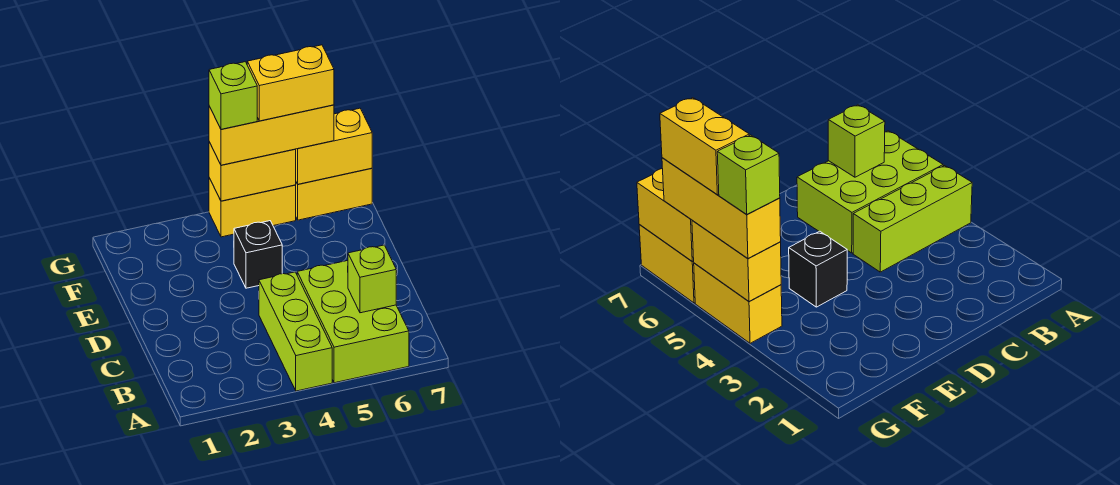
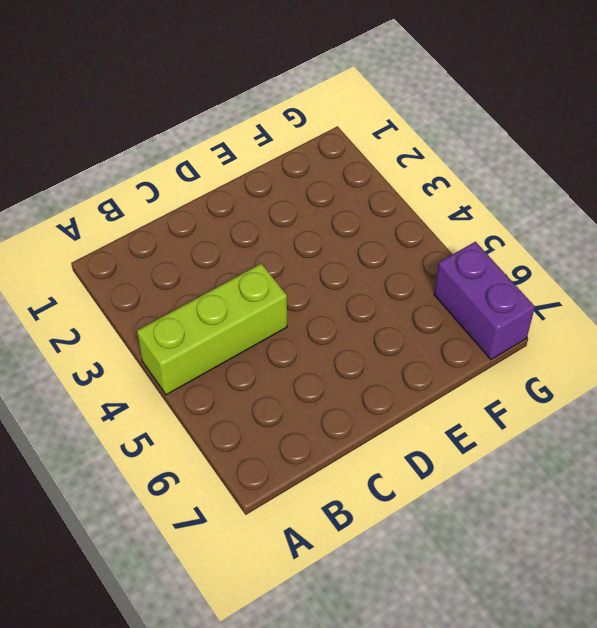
purple brick G6:G7 level 1 -> yellow brick G6:G7 level 1
none -> lime brick A5:C6 level 1
none -> black brick E4 level 1

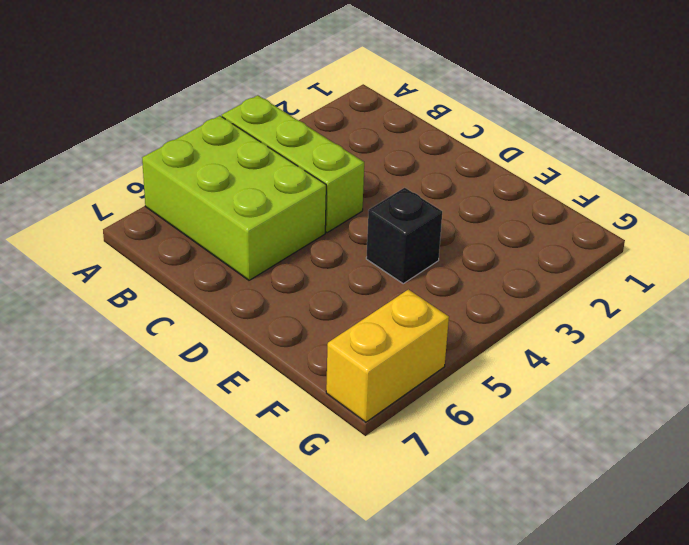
none -> yellow brick G4:G5 level 1
none -> lime brick B6 level 2

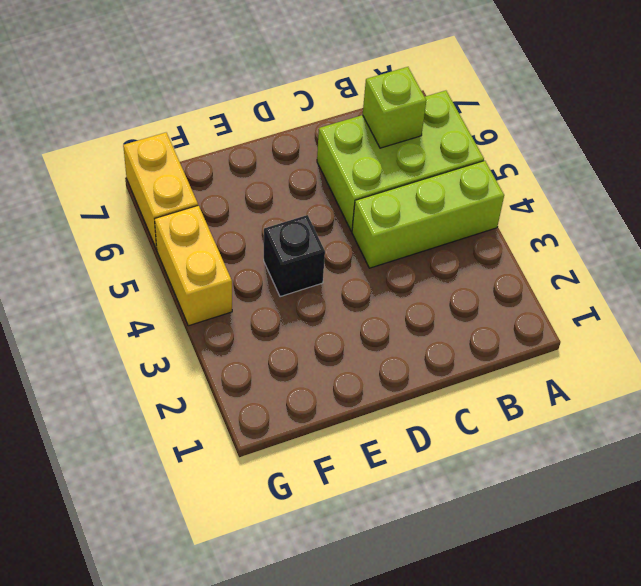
none -> yellow brick G4:G5 level 2
none -> yellow brick G6:G7 level 2

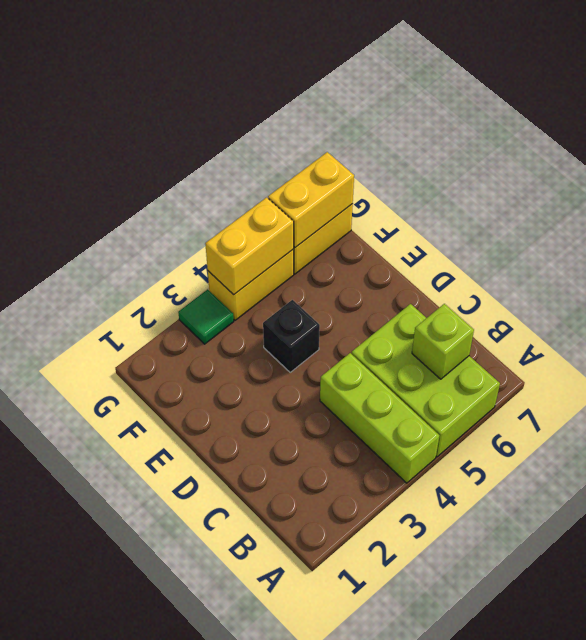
green tile G3 level 1 -> none
none -> yellow brick G4:G6 level 3
none -> lime brick G4 level 4

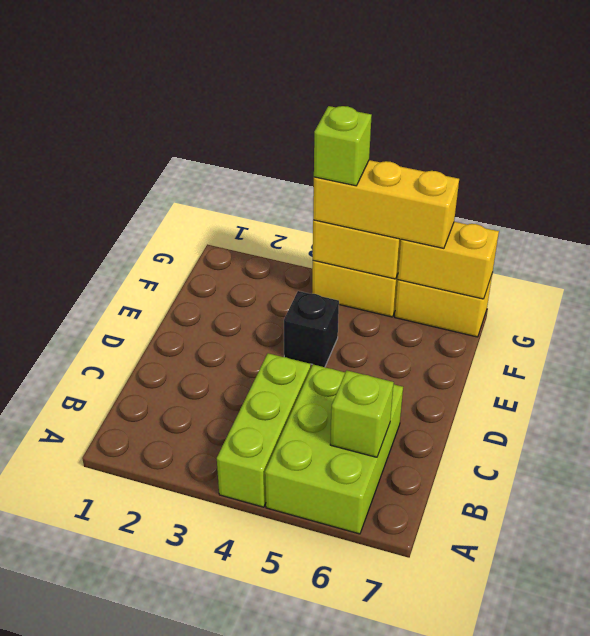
none -> yellow brick G5:G6 level 4

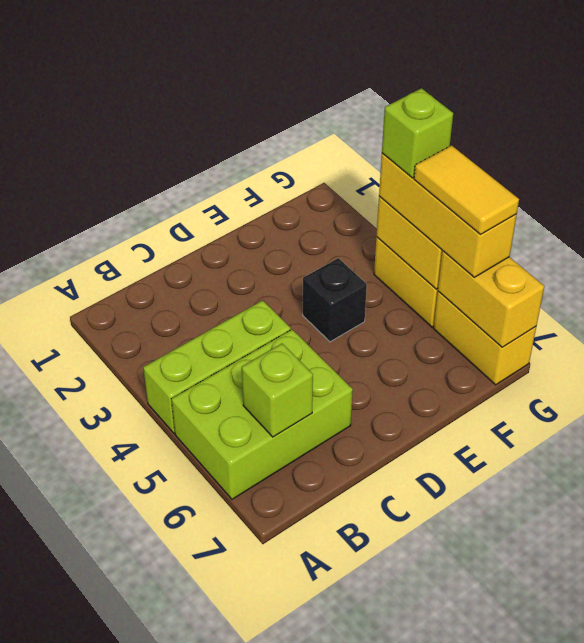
yellow tile G5:G6 level 4 -> yellow brick G5:G6 level 4

